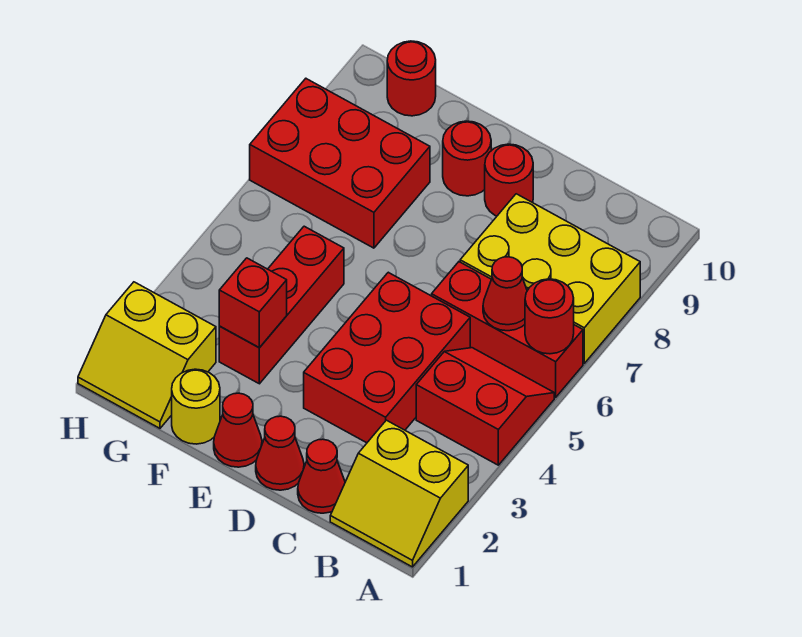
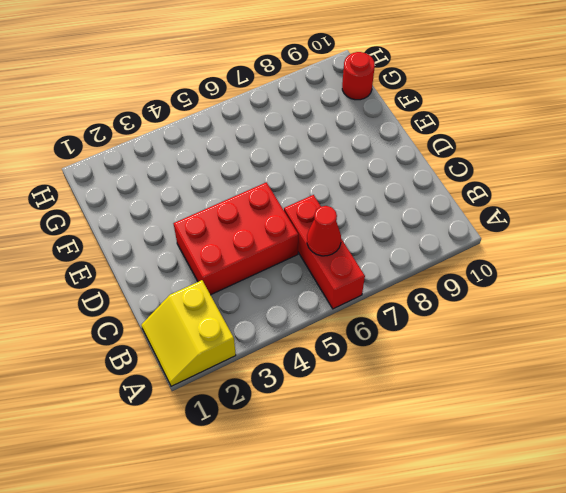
none -> red slope A4:B5 level 1 top 4
none -> yellow brick A7:C8 level 1
none -> red cone C1 level 1

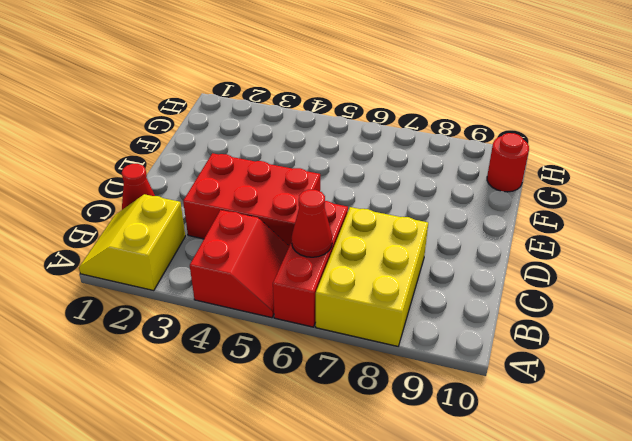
none -> red cone D1 level 1
none -> red round brick D9 level 1
none -> red cone E1 level 1

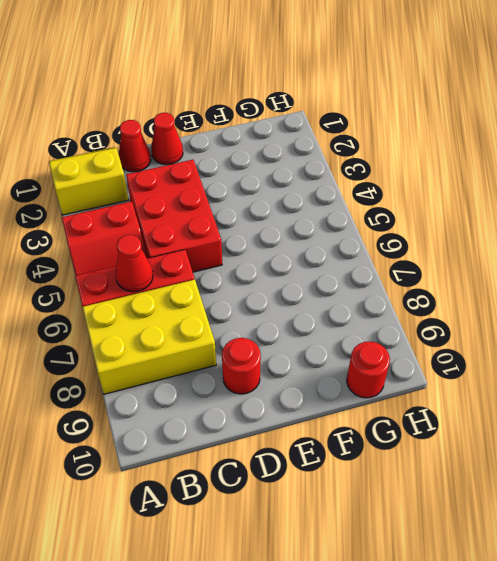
none -> red cone E1 level 1
none -> red round brick E9 level 1
none -> yellow round brick F1 level 1

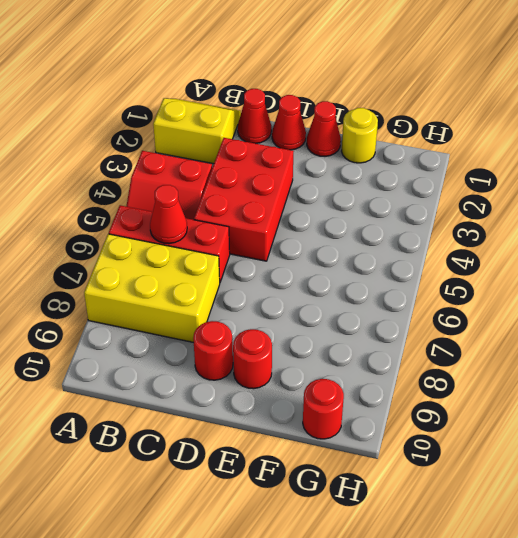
none -> red brick F3:F5 level 1
none -> red brick F7:H8 level 1
none -> yellow slope G1:H2 level 1 top 2

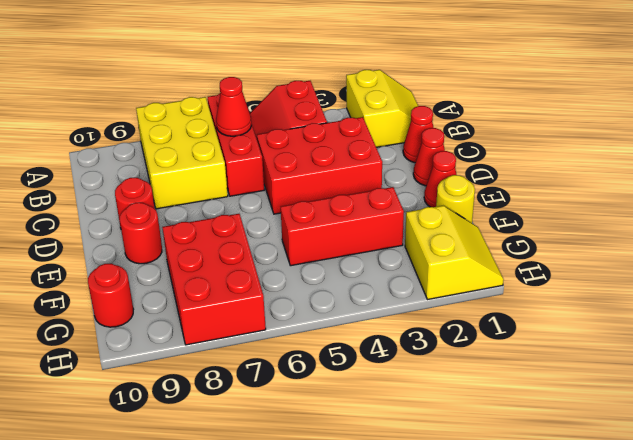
none -> red round brick A6 level 2
none -> red brick F3 level 2

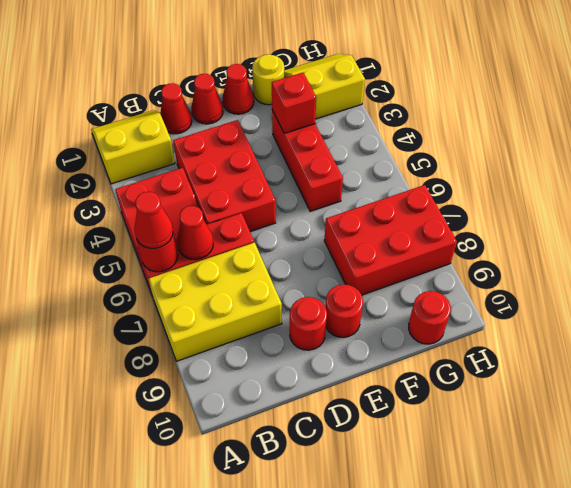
red cone A6 level 3 -> none

